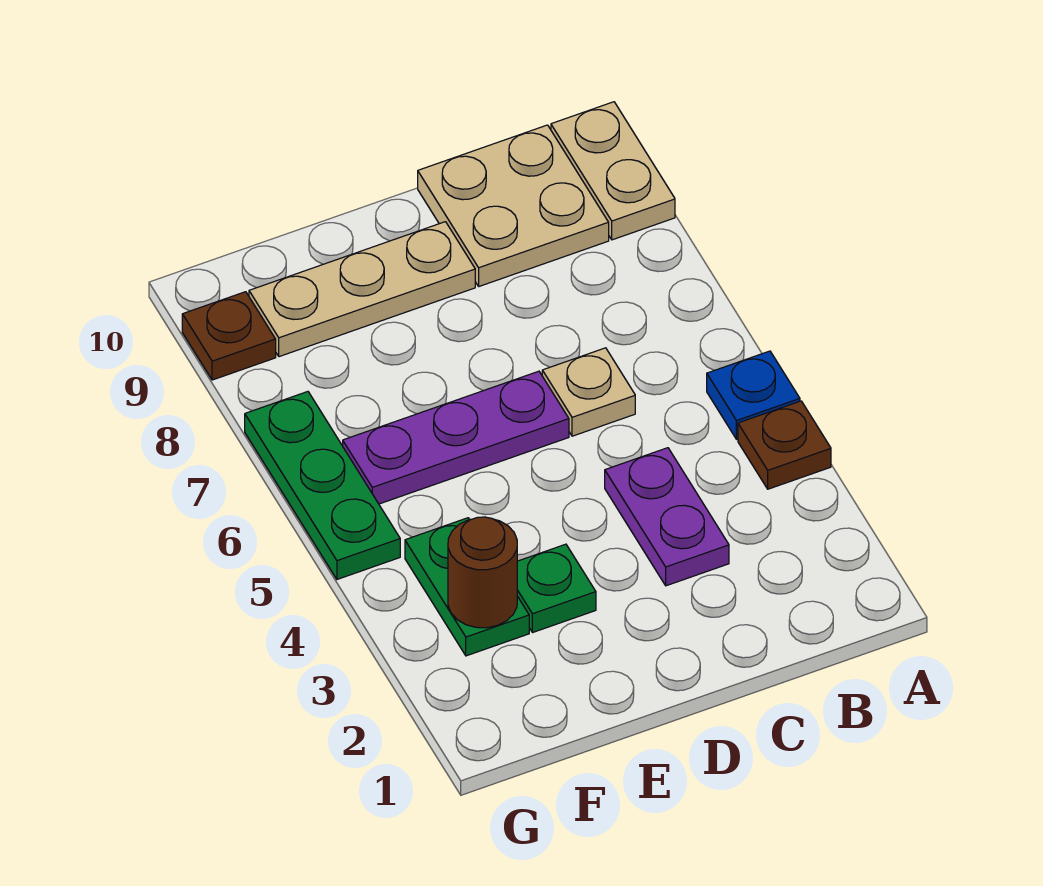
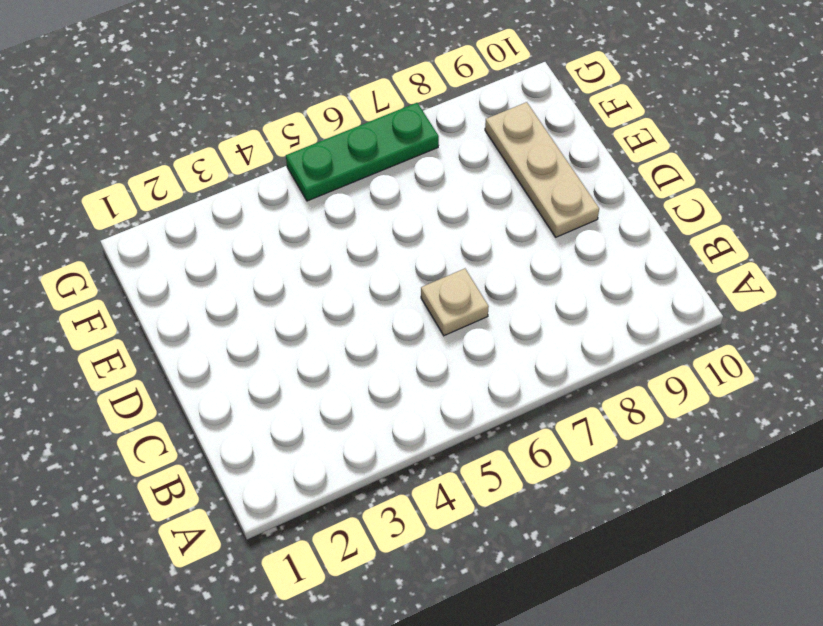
none -> brown plate A4 level 1
none -> blue plate A5 level 1
none -> tan plate A9:A10 level 1

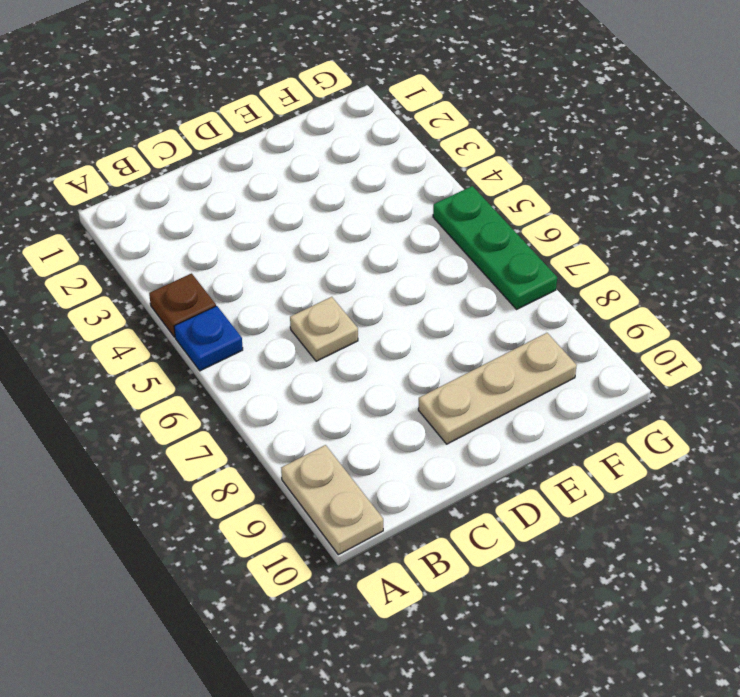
none -> tan plate B9:C10 level 1
none -> purple plate C3:C4 level 1
none -> purple plate D6:F6 level 1

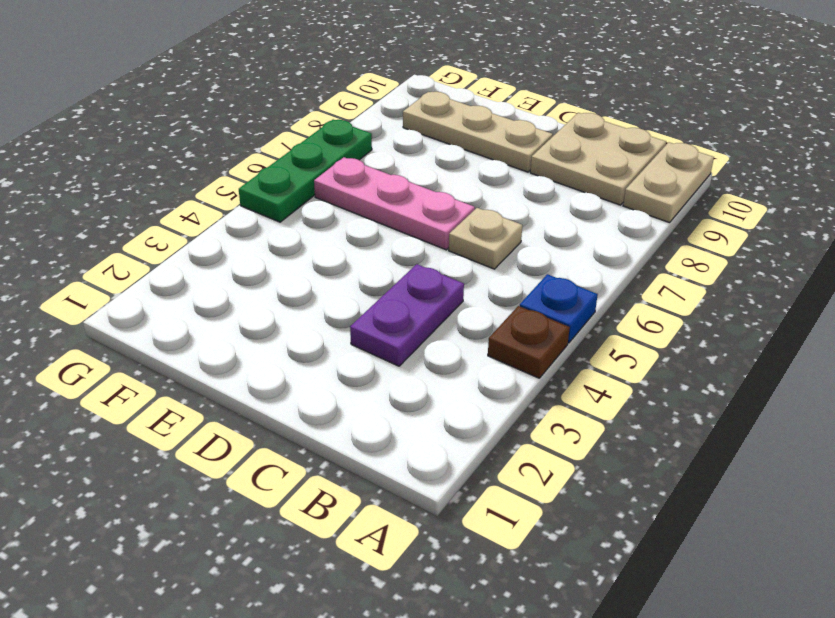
pink plate D6:F6 level 1 -> purple plate D6:F6 level 1
none -> green plate E3 level 1
none -> green plate F3:F4 level 1
none -> brown plate G9 level 1

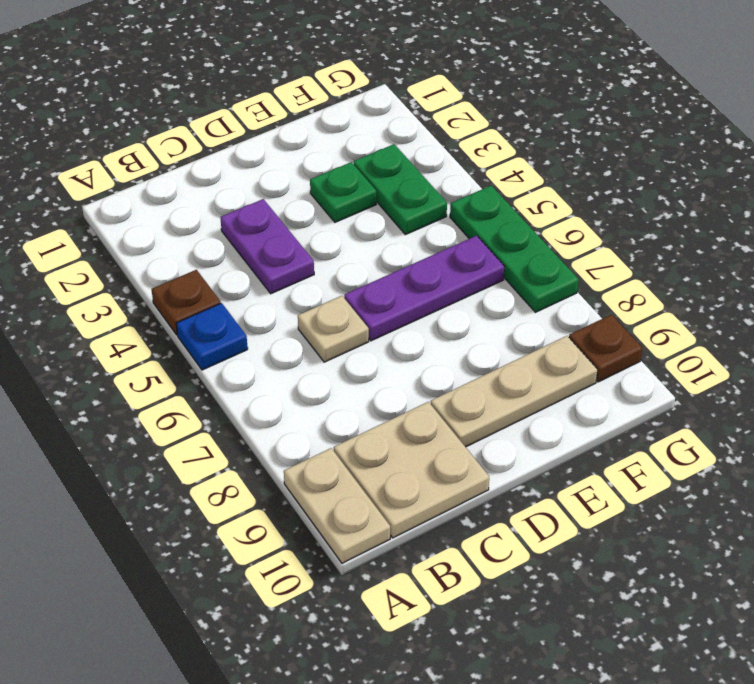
none -> brown round brick F3 level 2

